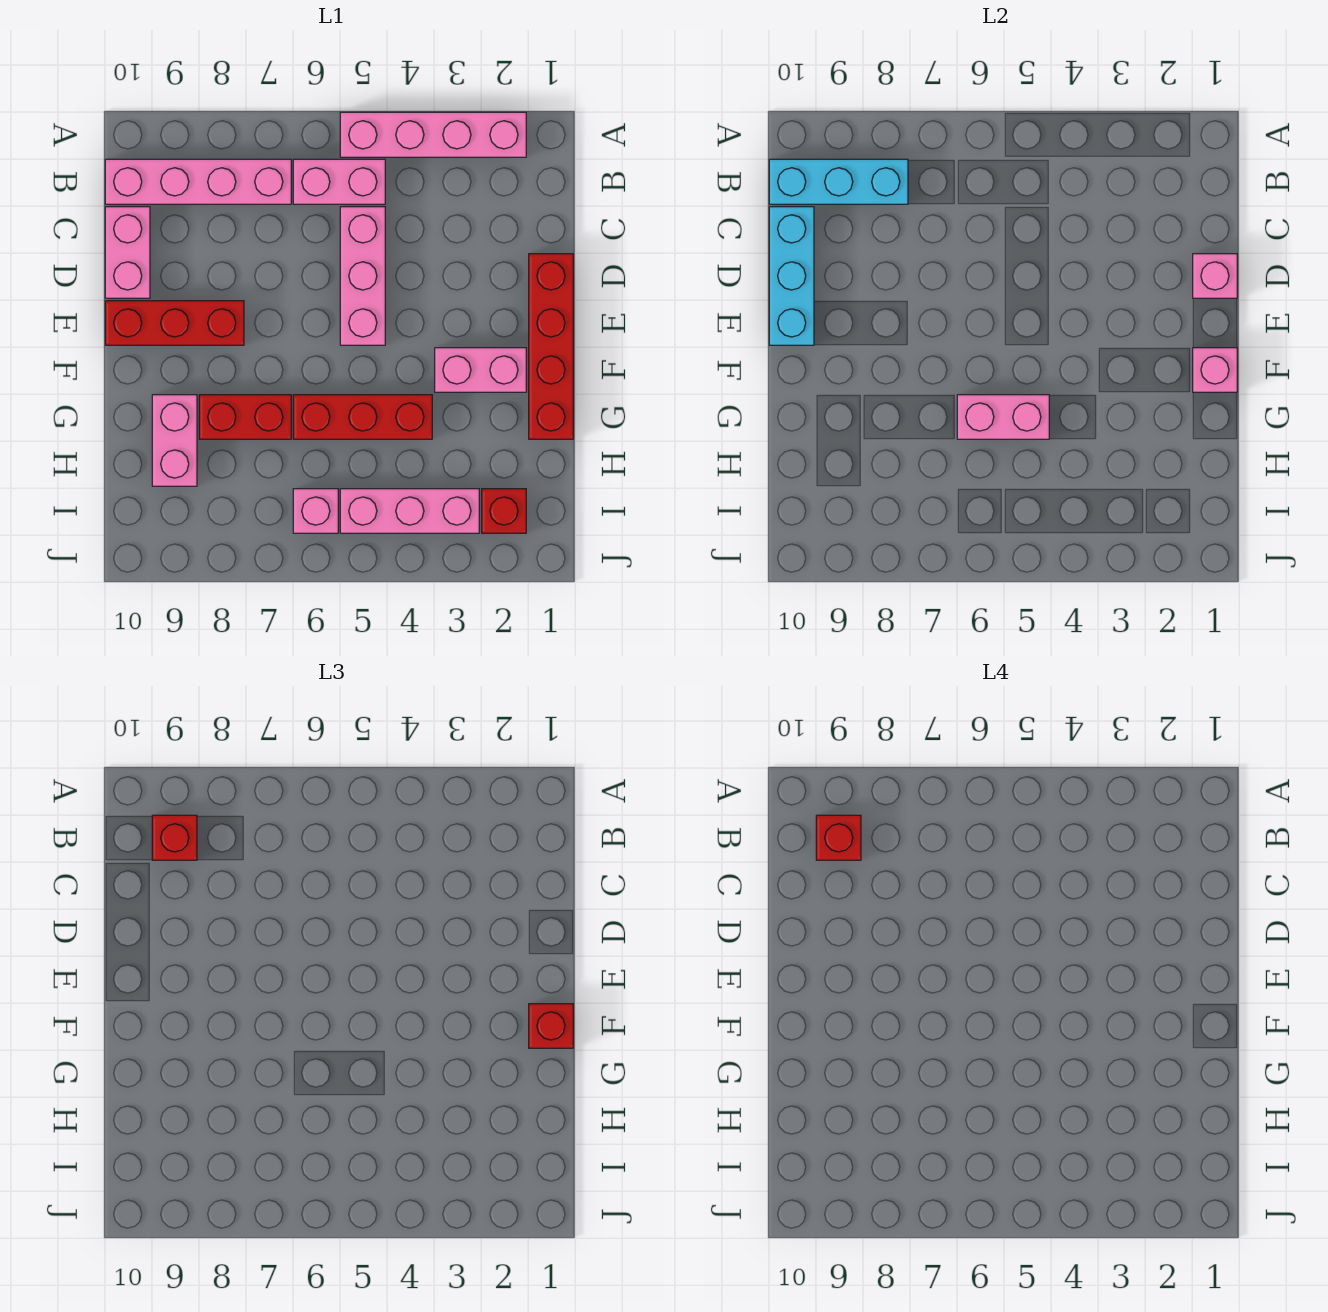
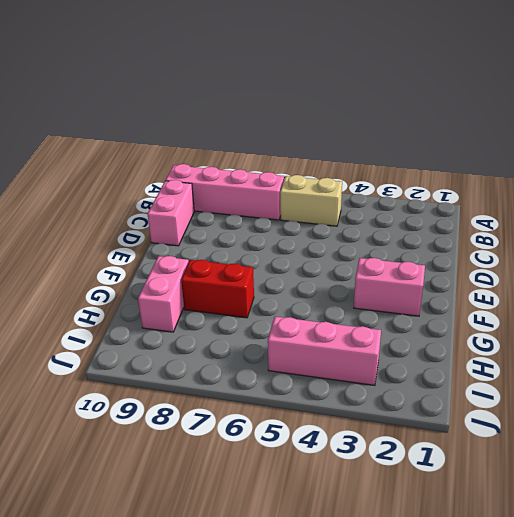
tan brick B5:B6 level 1 -> pink brick B5:B6 level 1
none -> pink brick A2:A5 level 1
none -> pink brick C5:E5 level 1
none -> red brick D1:G1 level 1

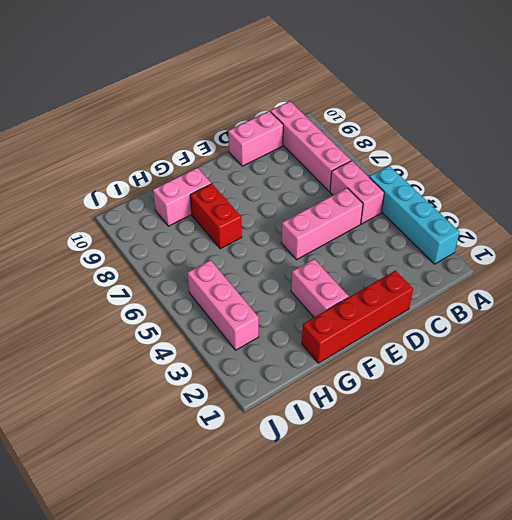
cyan brick A2:A5 level 1 -> pink brick A2:A5 level 1
none -> red brick E8:E10 level 1
none -> red brick G4:G6 level 1
none -> red brick I2 level 1

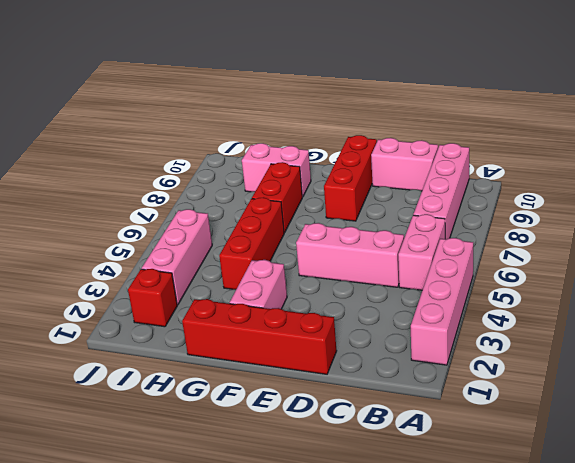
none -> pink brick I6 level 1
none -> cyan brick B8:B10 level 2
none -> cyan brick C10:E10 level 2

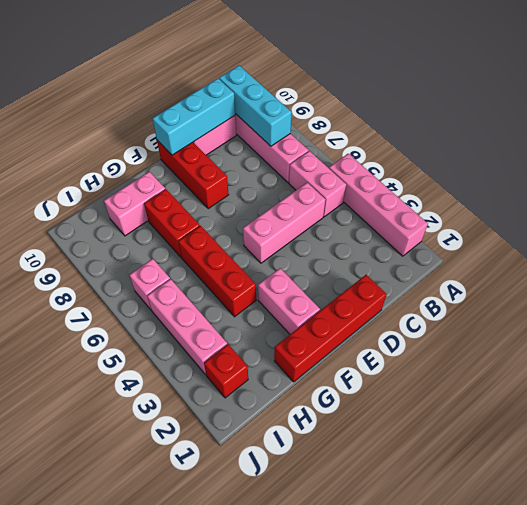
none -> pink brick D1 level 2
none -> pink brick F1 level 2
none -> pink brick G5:G6 level 2

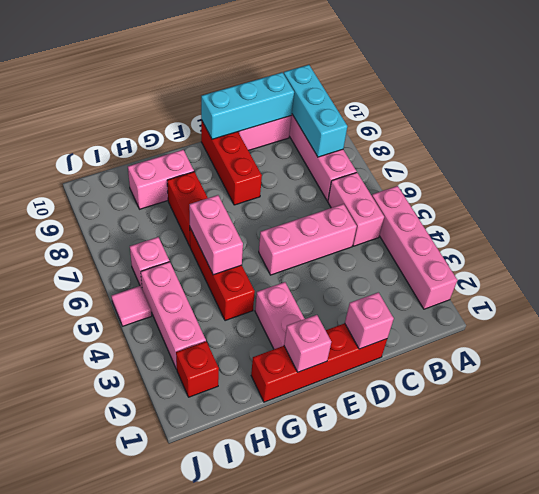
pink tile J5 level 1 -> none
none -> red brick B9 level 3
none -> red brick F1 level 3
none -> red brick B9 level 4

